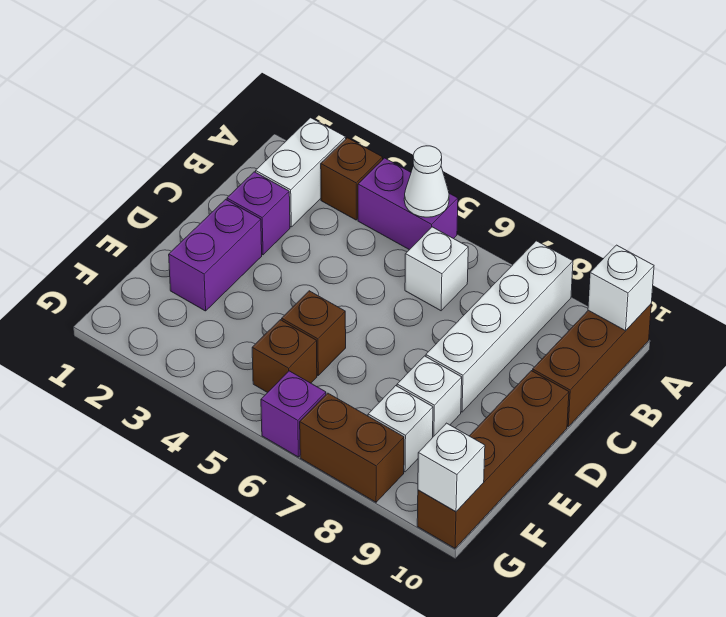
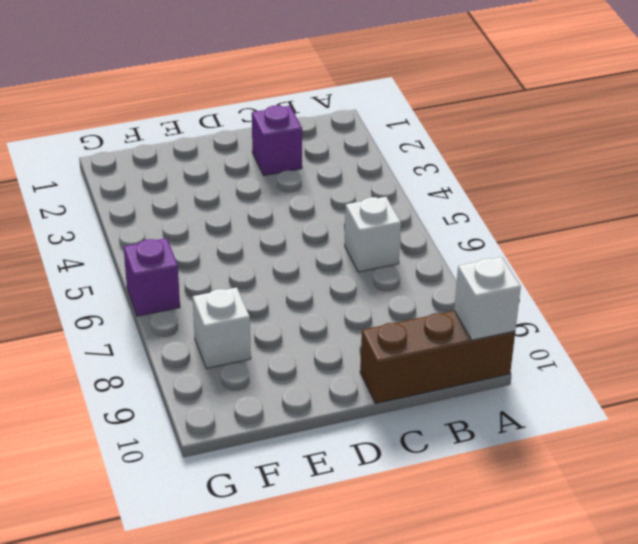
none -> white brick A2:B2 level 1
none -> brown brick A3 level 1
none -> purple brick A4:A5 level 1

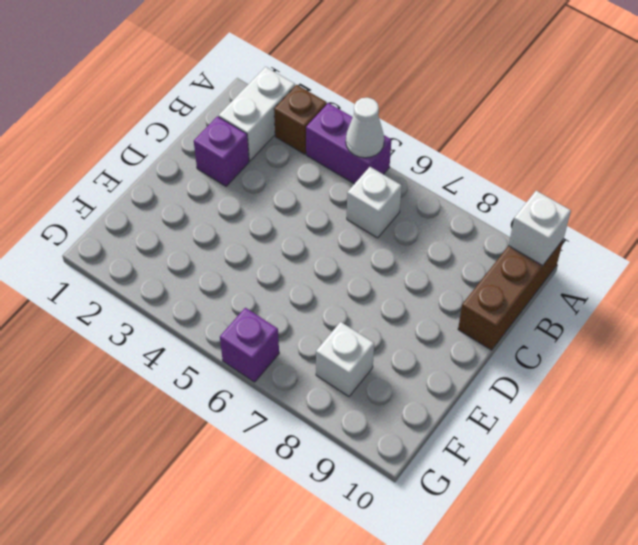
none -> white brick A8:D8 level 1
none -> purple brick D2:E2 level 1
none -> brown brick D10:G10 level 1

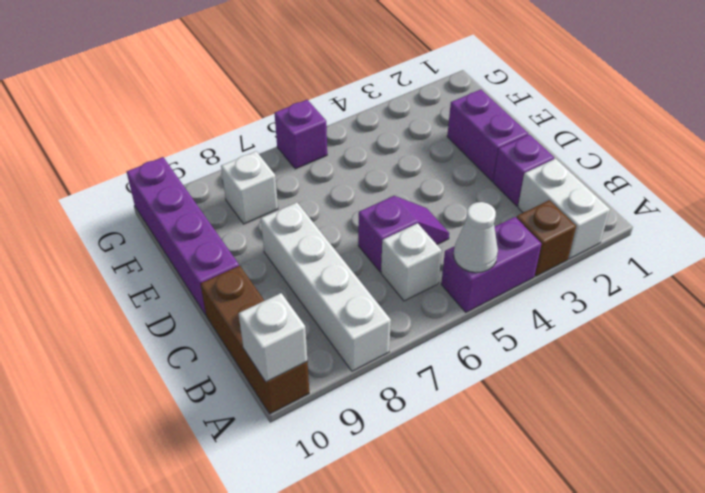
purple slope C5:C6 level 1 top 6 -> none
purple brick D10:G10 level 1 -> brown brick D10:G10 level 1
none -> brown brick E5 level 1
none -> white brick E8 level 1
none -> brown brick F5 level 1

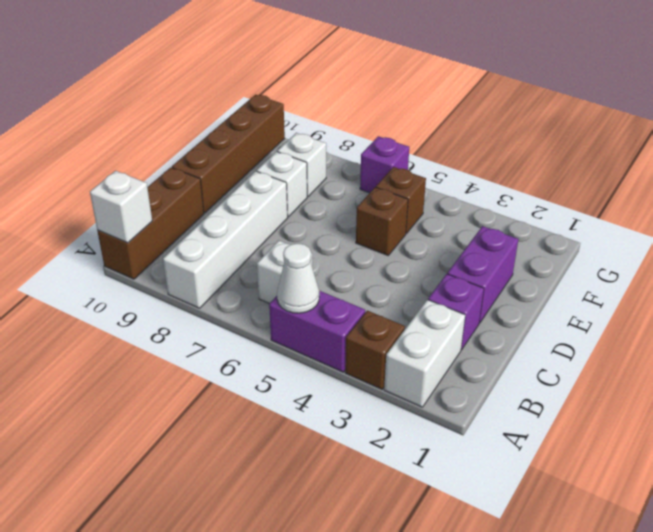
none -> brown brick G7:G8 level 1
none -> white brick G10 level 2

